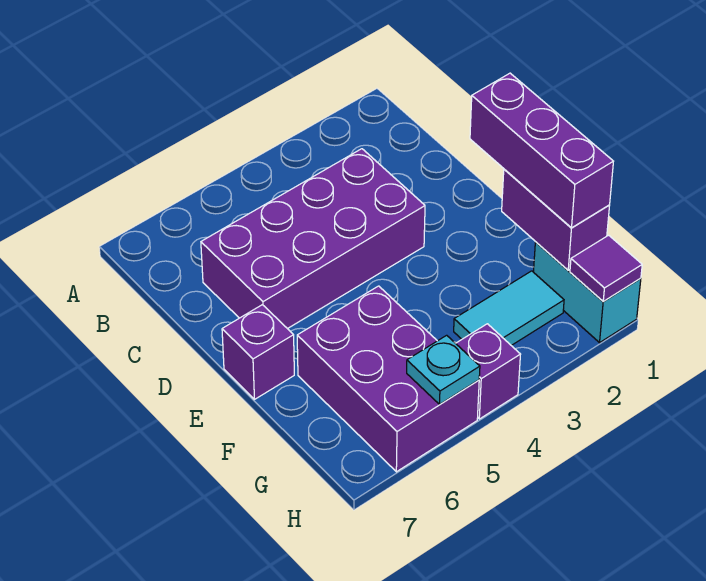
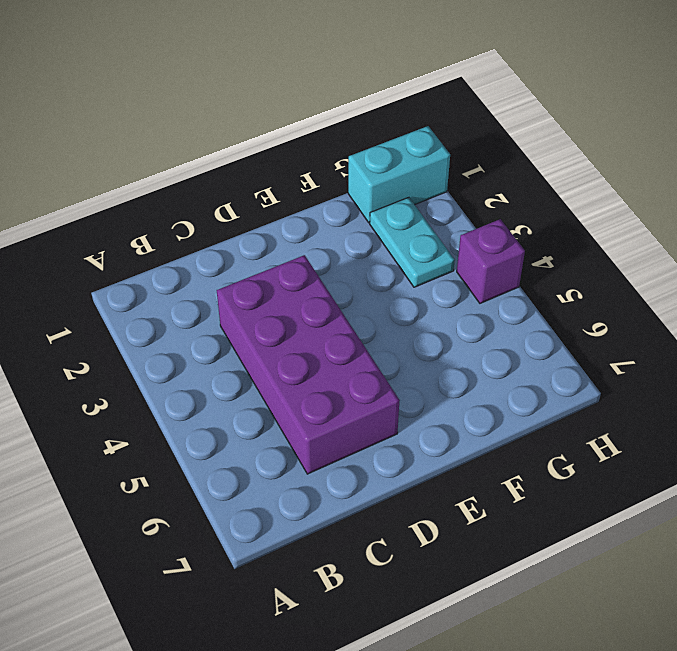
cyan plate G2:G3 level 1 -> cyan tile G2:G3 level 1
none -> purple brick E7 level 1
none -> purple brick F5:H6 level 1

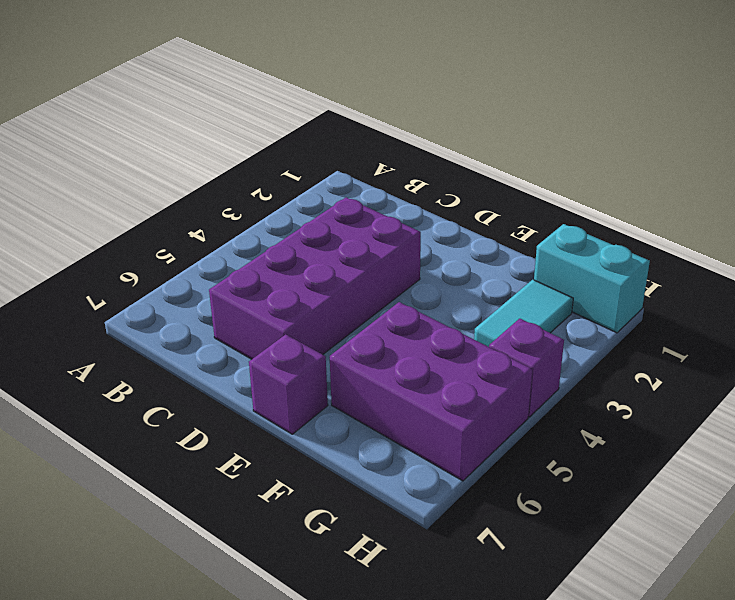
none -> purple brick F1:G1 level 2
none -> purple tile H1 level 2

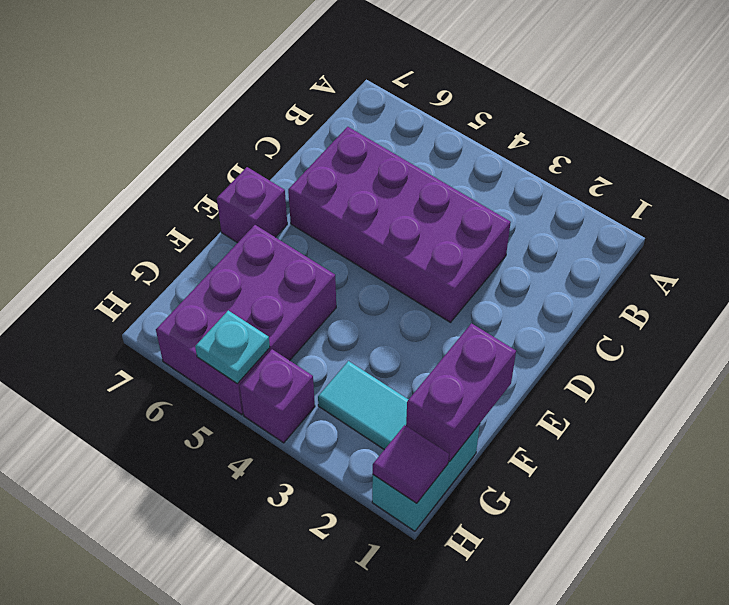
none -> purple brick E1:G1 level 3

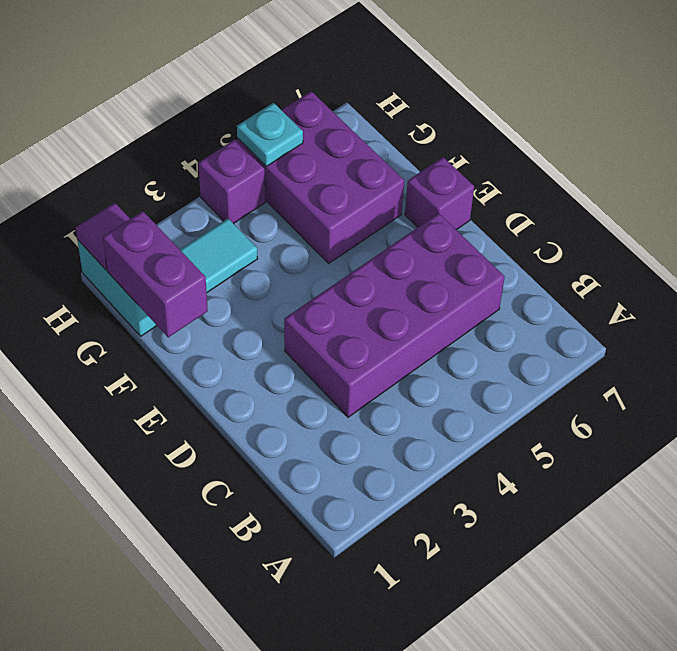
none -> purple brick E1:G1 level 3

